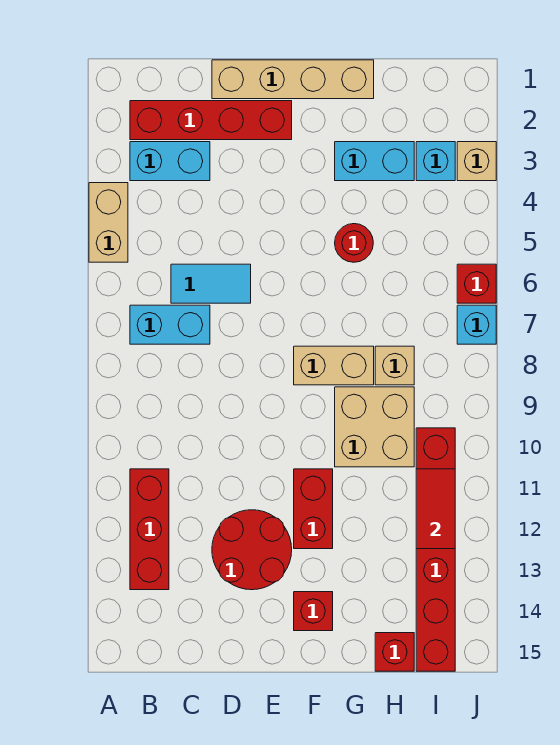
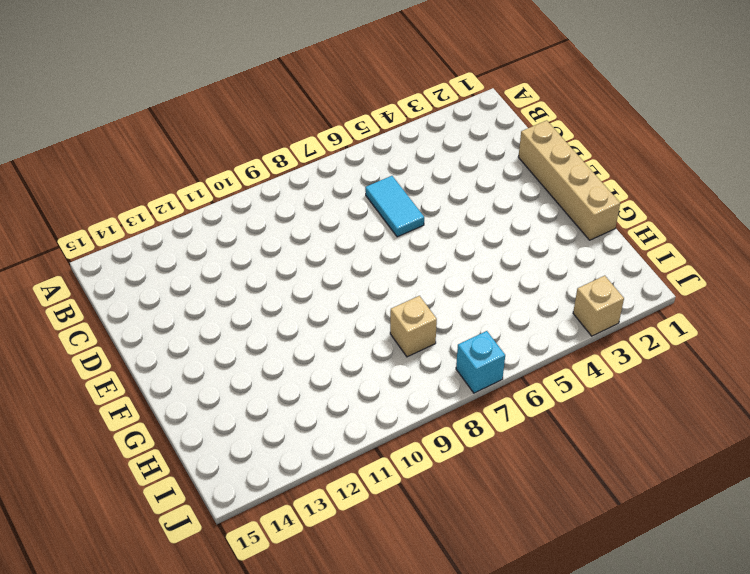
none -> tan brick A4:A5 level 1
none -> red brick B2:E2 level 1
none -> cyan brick B3:C3 level 1

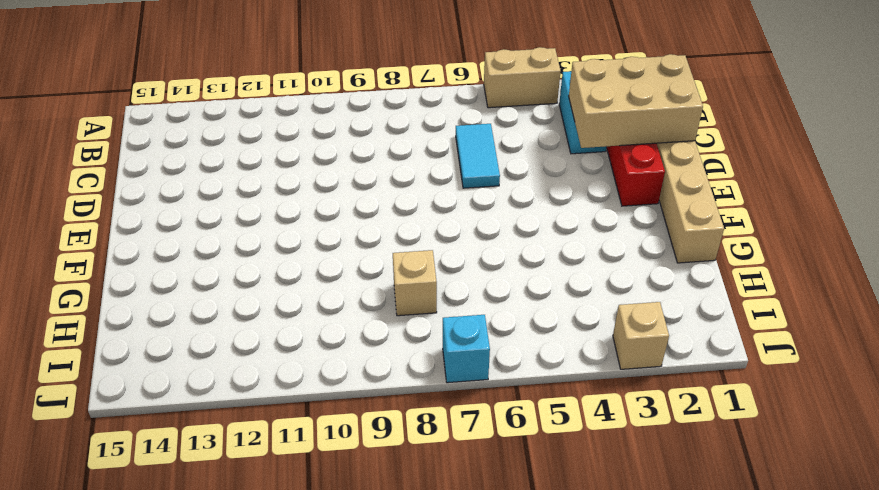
tan brick C1:D3 level 2 -> none
none -> cyan brick B7:C7 level 1
none -> red brick B11:B13 level 1
none -> red round brick D12:E13 level 1

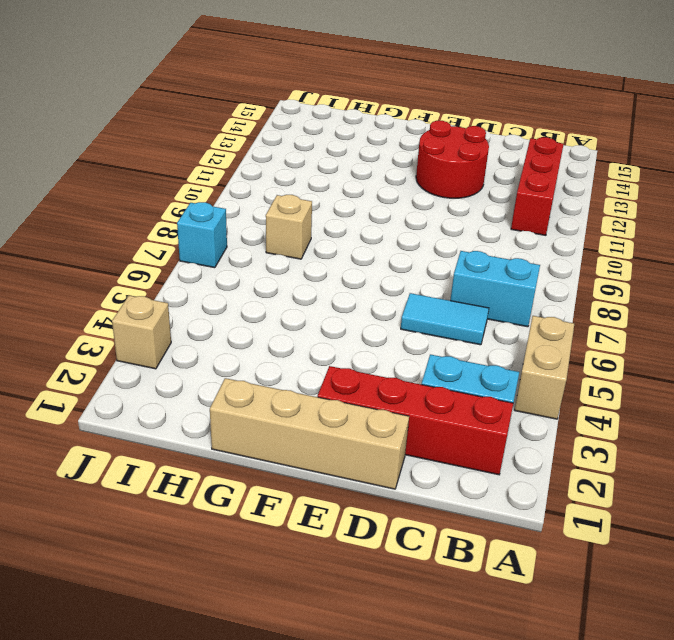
none -> tan brick F8:G8 level 1
none -> red brick F11:F12 level 1
none -> red brick F14 level 1

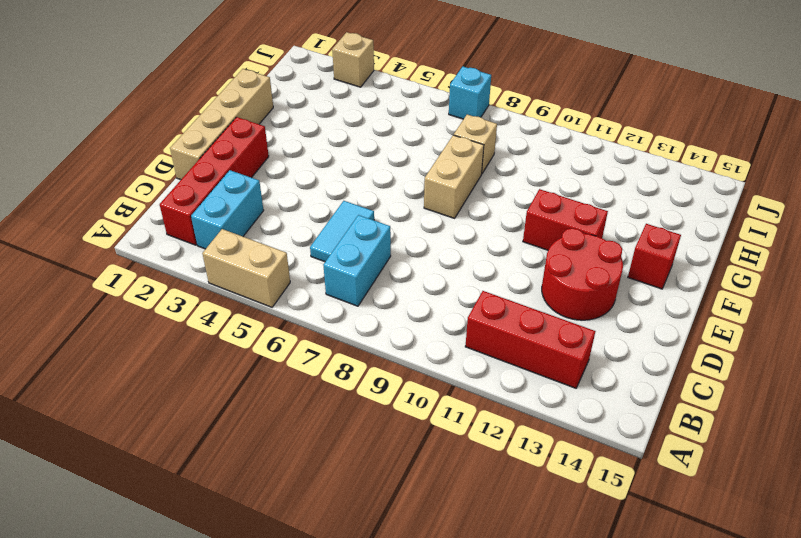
none -> cyan brick G3:H3 level 1
none -> red round brick G5 level 1
none -> tan brick G9:H10 level 1

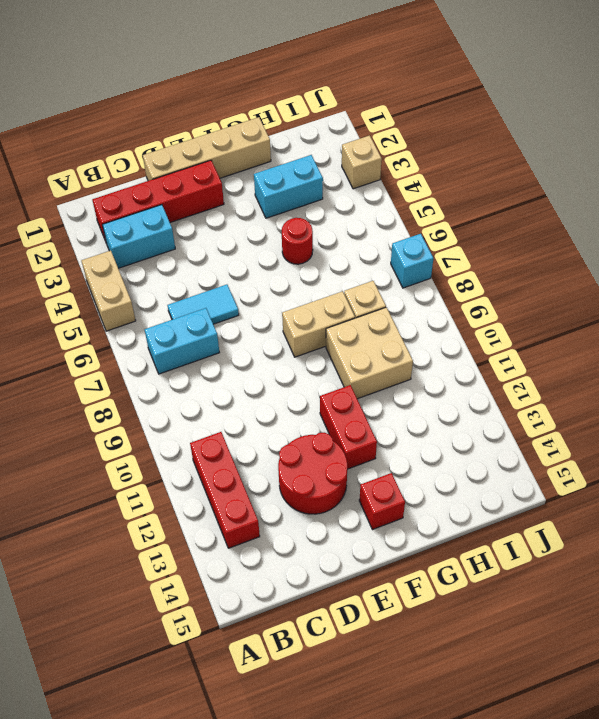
none -> red brick H15 level 1
none -> cyan brick I3 level 1
none -> red brick I10:I15 level 1

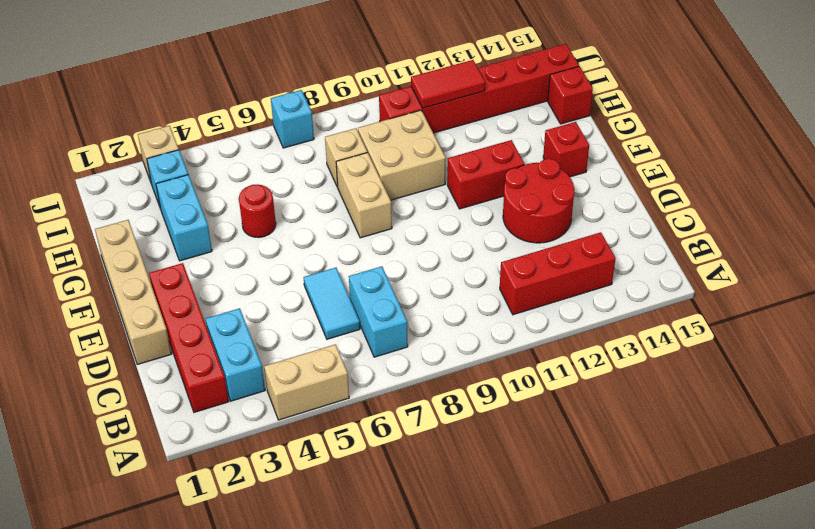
none -> red brick J6 level 1

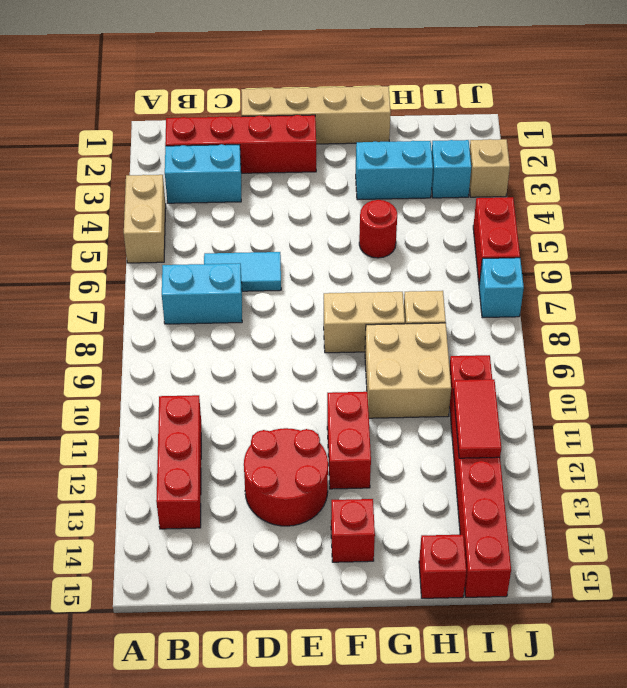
red brick J5:J6 level 1 -> red brick J6 level 1

